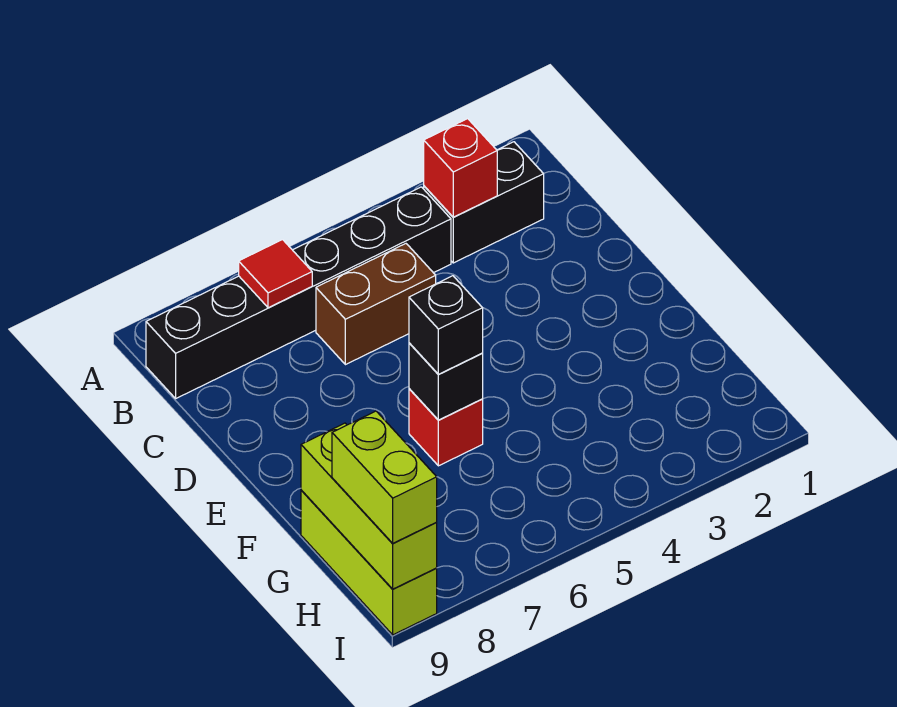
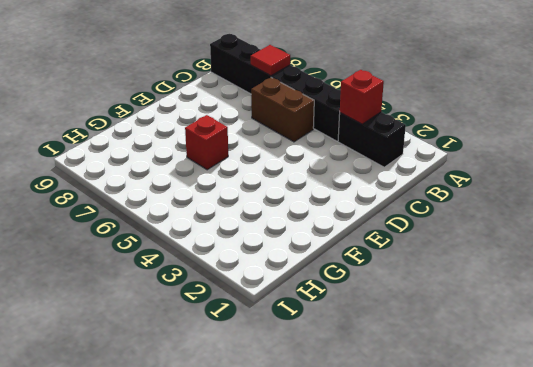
none -> lime brick G9:I9 level 1
none -> black brick F6 level 2

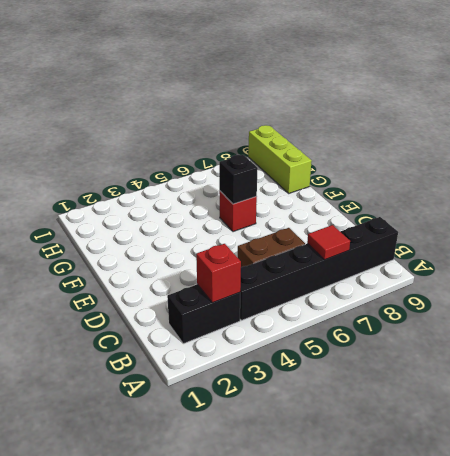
none -> lime brick G9:I9 level 2
none -> black brick F6 level 3

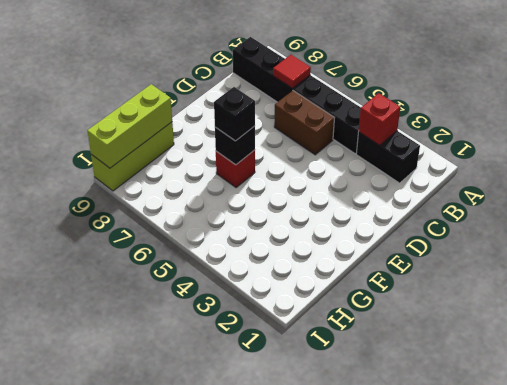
none -> lime brick H9:I9 level 3

